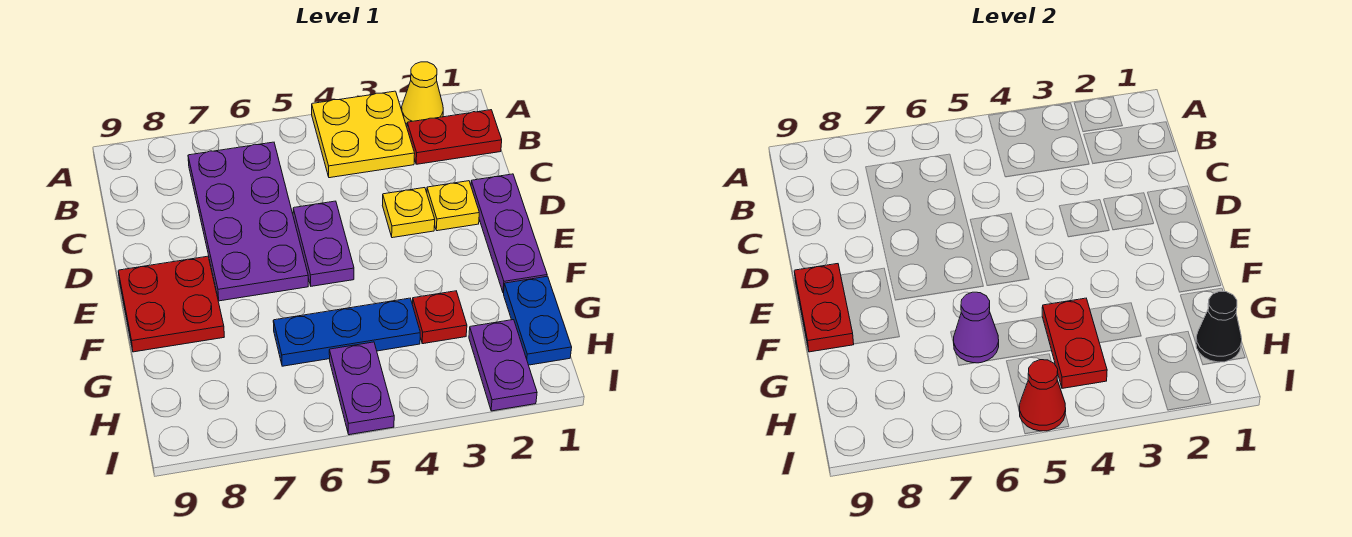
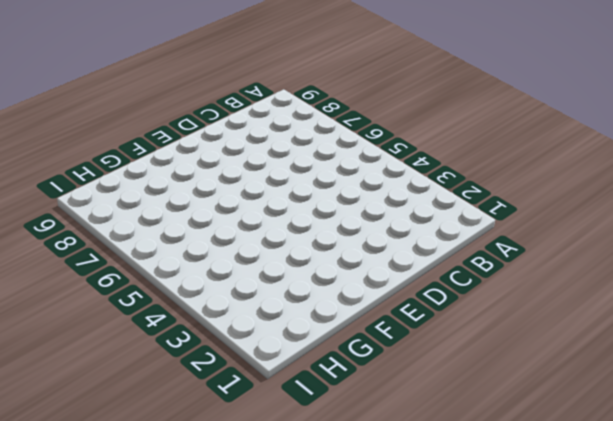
none -> yellow cone A2 level 1
none -> yellow plate A3:B4 level 1
none -> red plate B1:B2 level 1

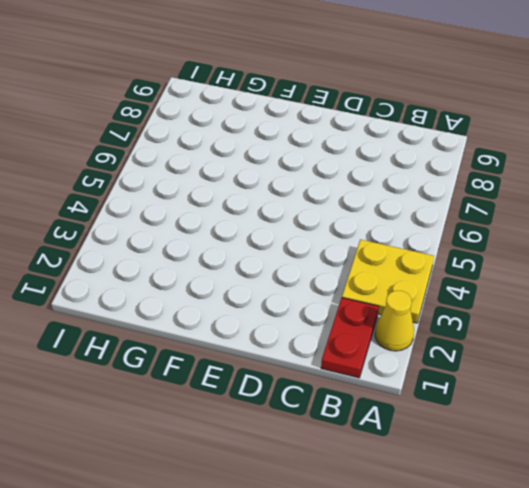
none -> purple plate B6:E7 level 1
none -> purple plate D1:F1 level 1
none -> yellow plate D2 level 1

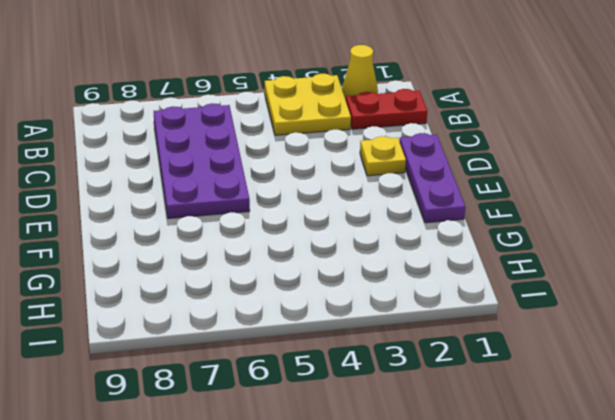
none -> yellow plate D3 level 1
none -> purple plate D5:E5 level 1
none -> red plate E8:F9 level 1

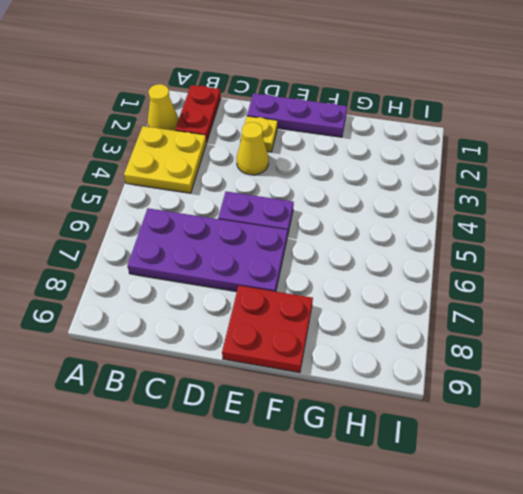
yellow cone D3 level 1 -> yellow plate D3 level 1
none -> blue plate G1:H1 level 1
none -> red plate G3 level 1
none -> blue plate G4:G6 level 1

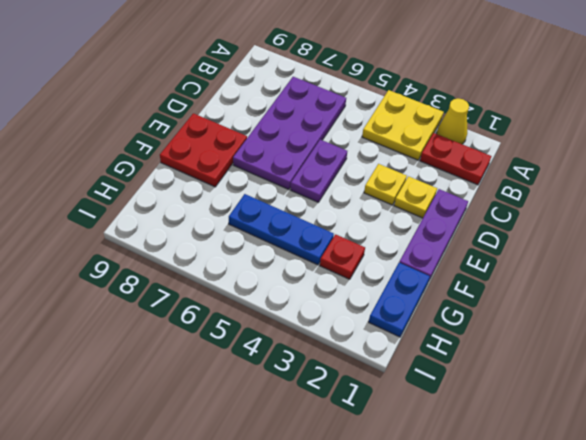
none -> purple plate H2:I2 level 1
none -> purple plate H5:I5 level 1
none -> red plate E9:F9 level 2

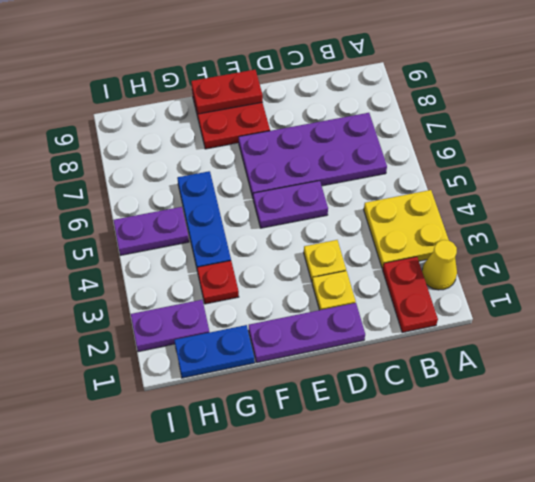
none -> red plate G4:H4 level 2
none -> purple cone G6 level 2
none -> black cone H1 level 2

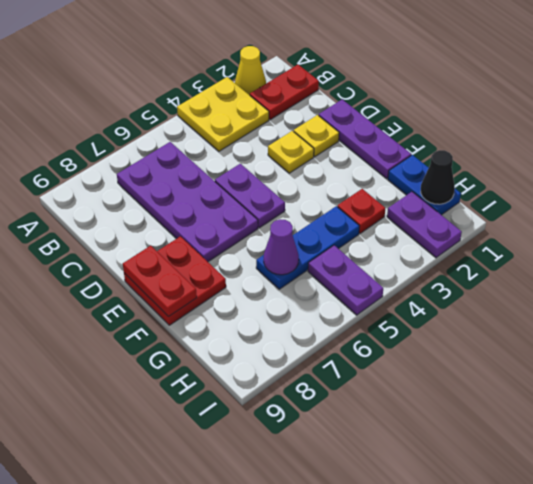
none -> red plate G4:H4 level 2
none -> red cone I5 level 2

